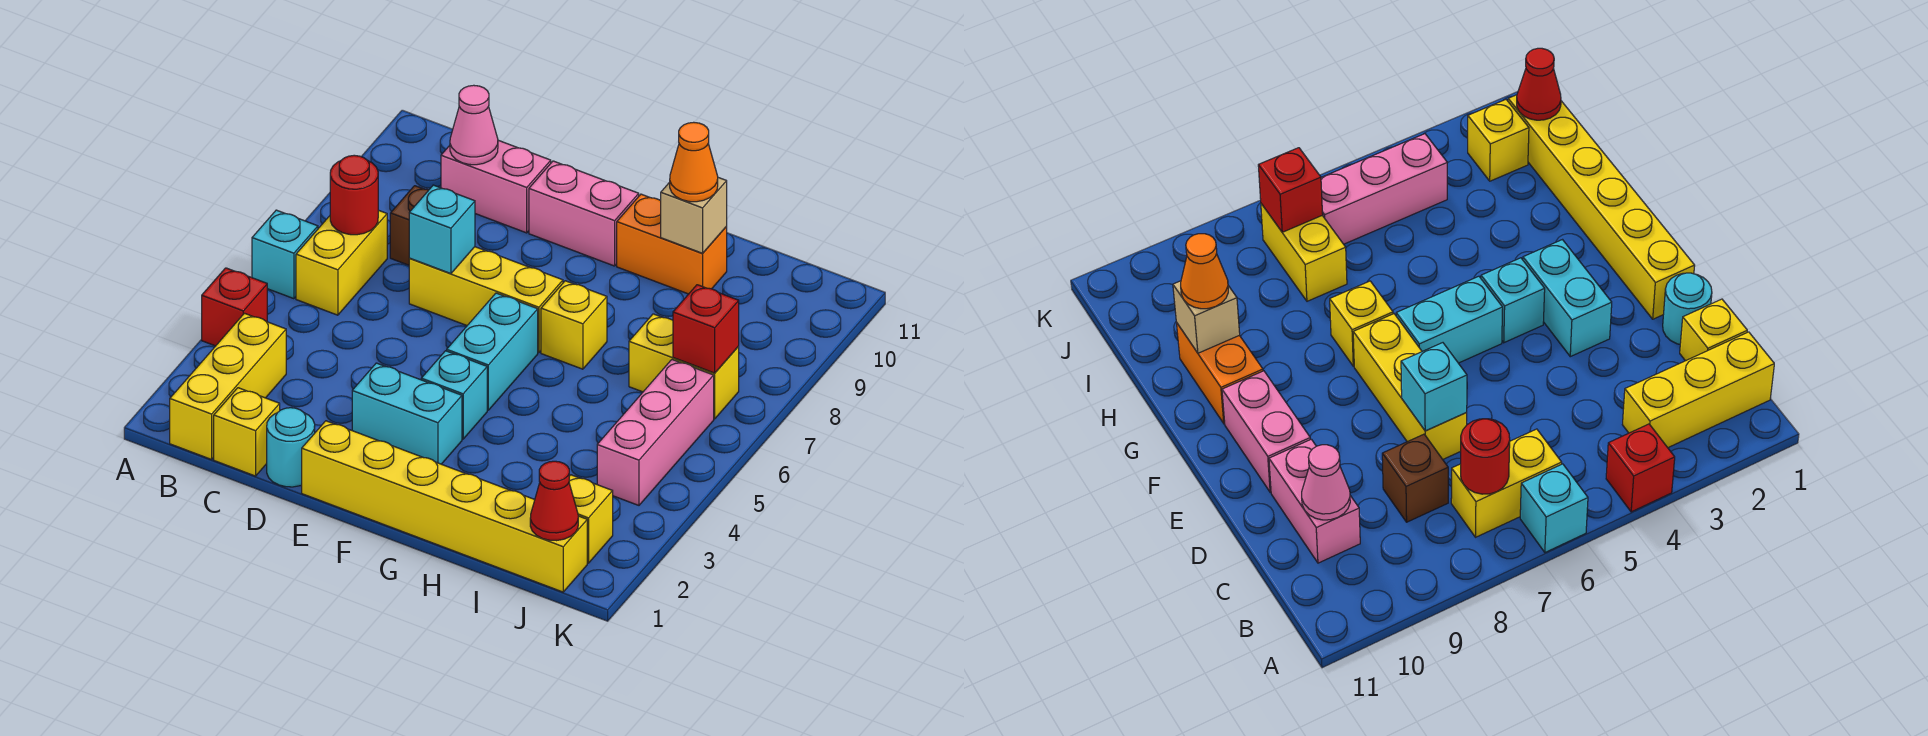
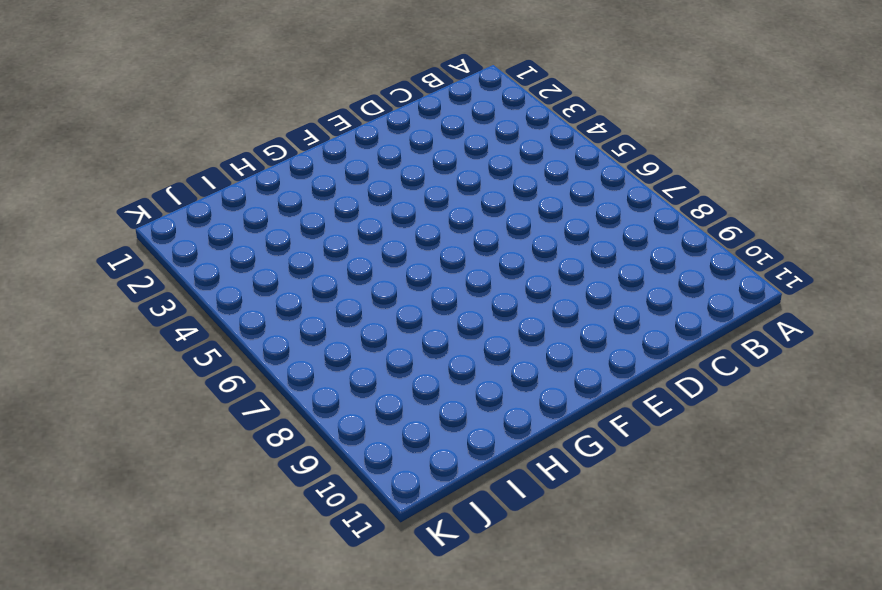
none -> red brick A4 level 1
none -> cyan brick A6 level 1
none -> yellow brick B1:B3 level 1

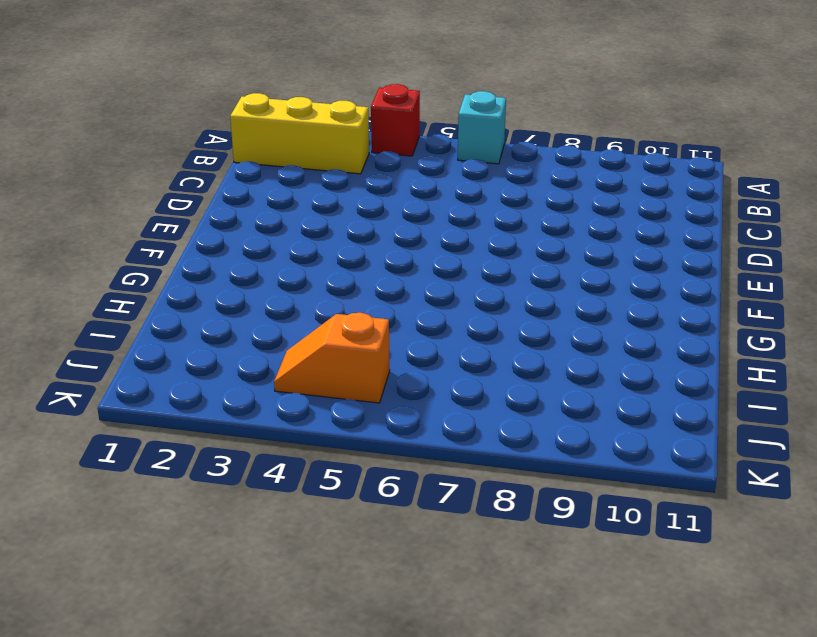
orange slope J4:J5 level 1 top 5 -> pink brick J4:J6 level 1
none -> yellow brick B6:B7 level 1
none -> yellow brick C1 level 1
none -> brown brick C8 level 1

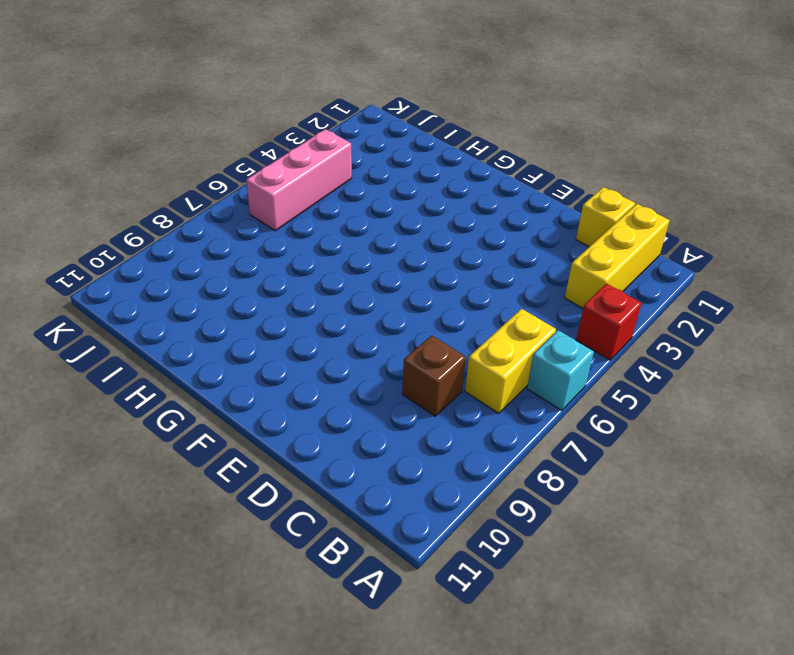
none -> pink brick C10:D10 level 1
none -> cyan round brick D1 level 1
none -> yellow brick D7:F7 level 1

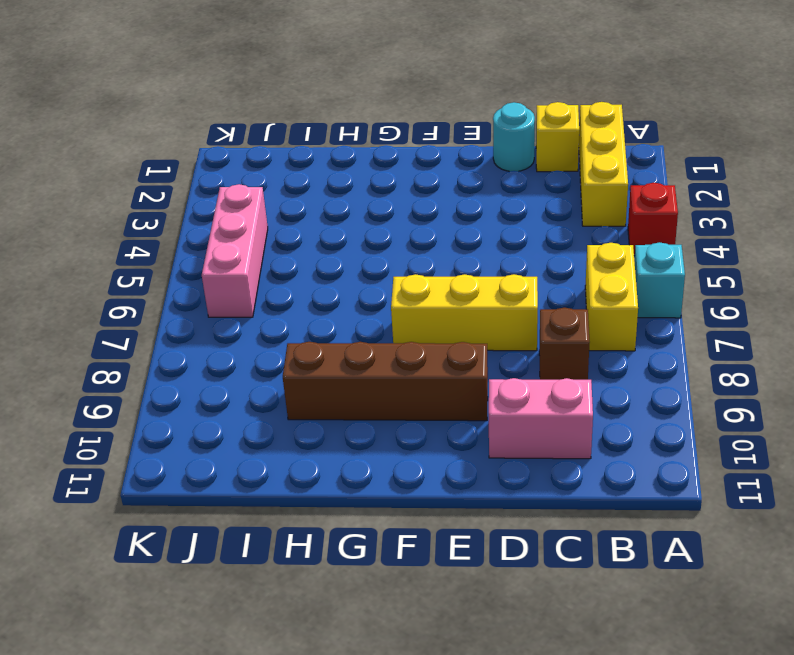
brown brick E9:H9 level 1 -> none
none -> yellow brick E1:J1 level 1
none -> cyan brick E3:F3 level 1
none -> pink brick E10:F10 level 1

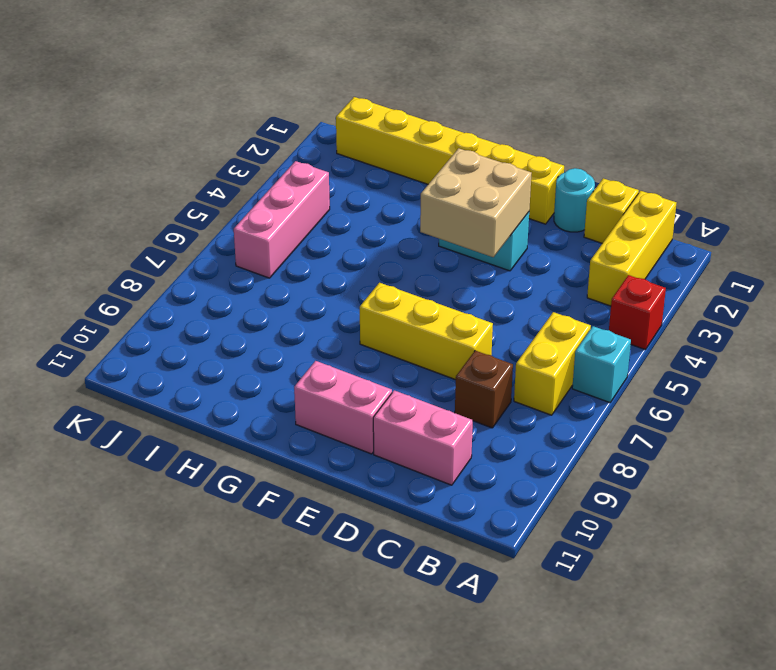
tan brick E3:F4 level 2 -> none
none -> cyan brick F4 level 1
none -> cyan brick F5:F6 level 1
none -> yellow brick G7 level 1

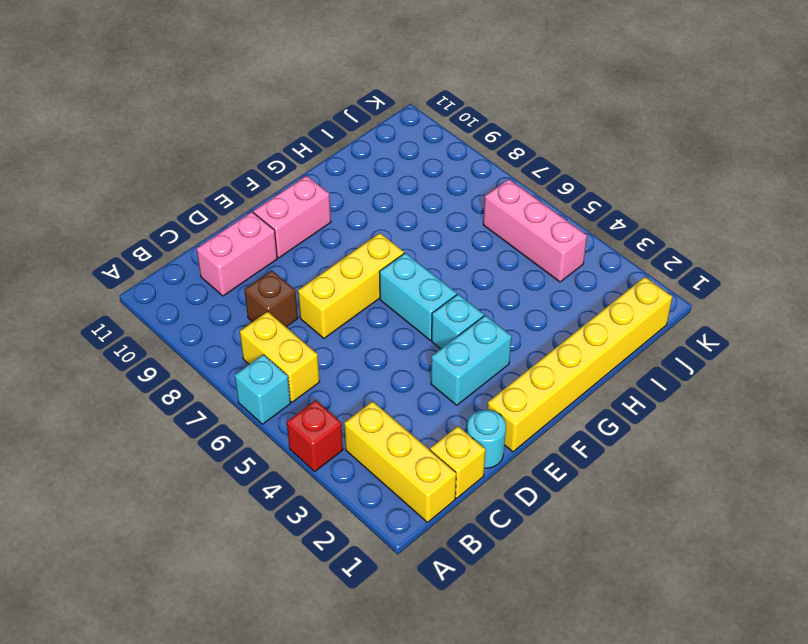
none -> yellow brick G7 level 1
none -> orange brick G10:H10 level 1
none -> yellow brick I7:J7 level 1

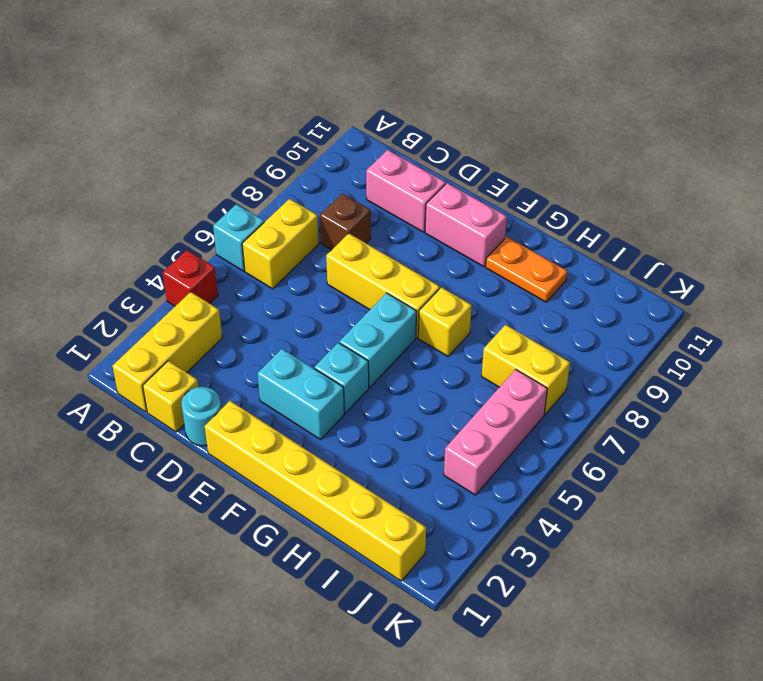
orange plate G10:H10 level 1 -> orange brick G10:H10 level 1
none -> yellow brick J2 level 1
none -> red round brick B7 level 2
none -> pink cone C10 level 2

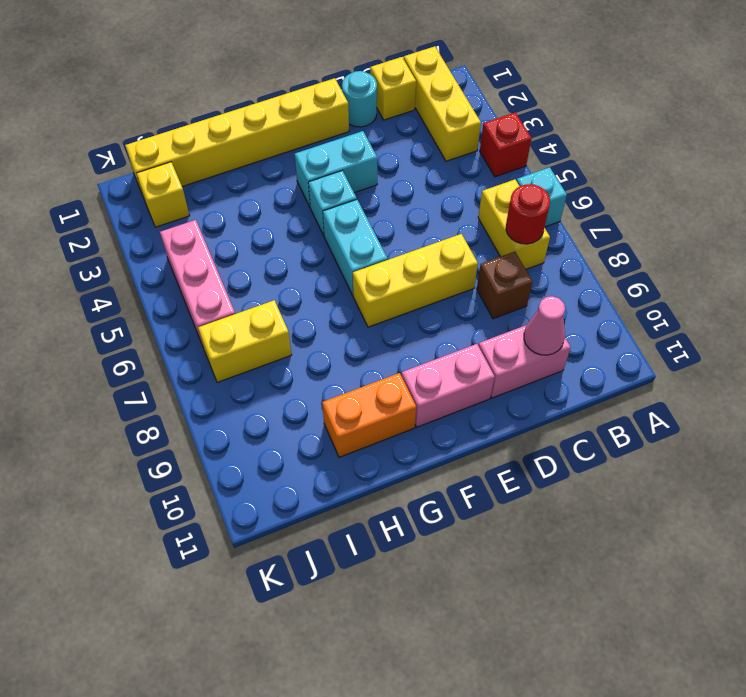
none -> yellow brick G7 level 1
none -> cyan brick D7 level 2
none -> tan brick H10 level 2

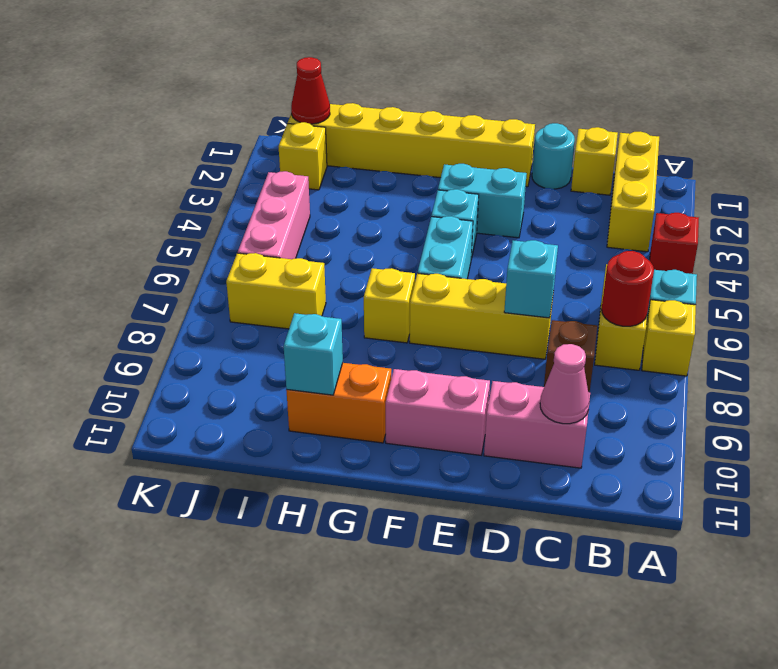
yellow brick A7 level 1 -> none
cyan brick H10 level 2 -> tan brick H10 level 2
none -> red brick J7 level 2
none -> orange cone H10 level 3

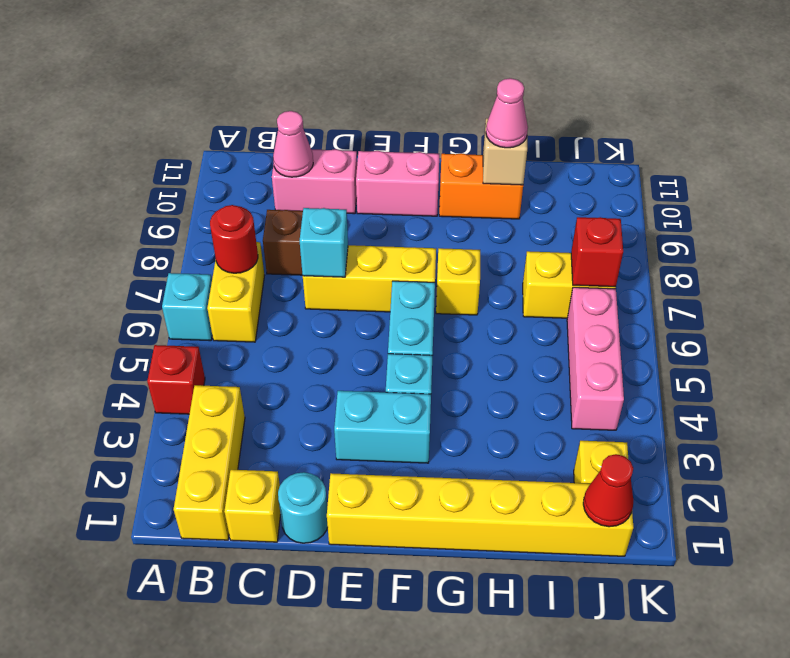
pink cone H10 level 3 -> orange cone H10 level 3

